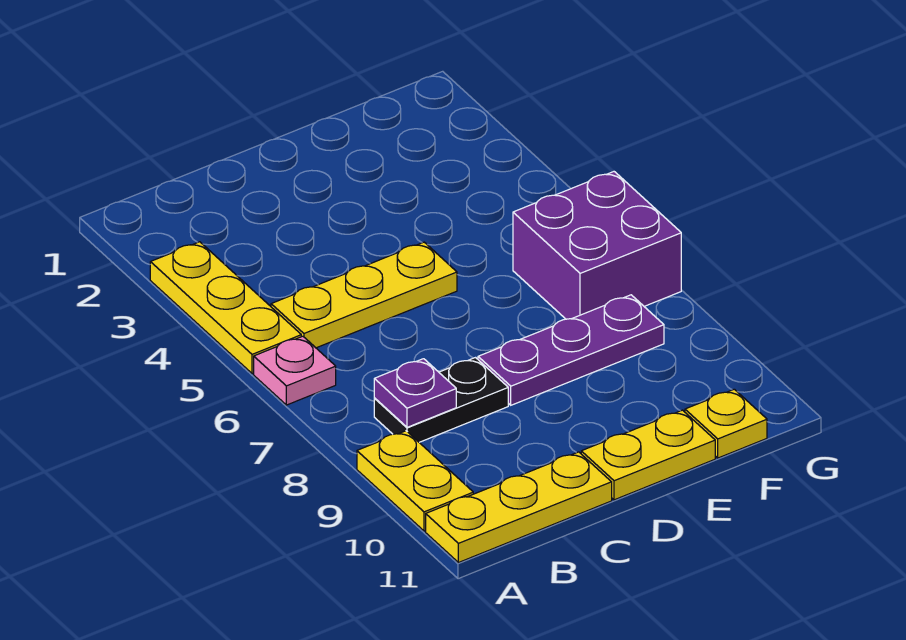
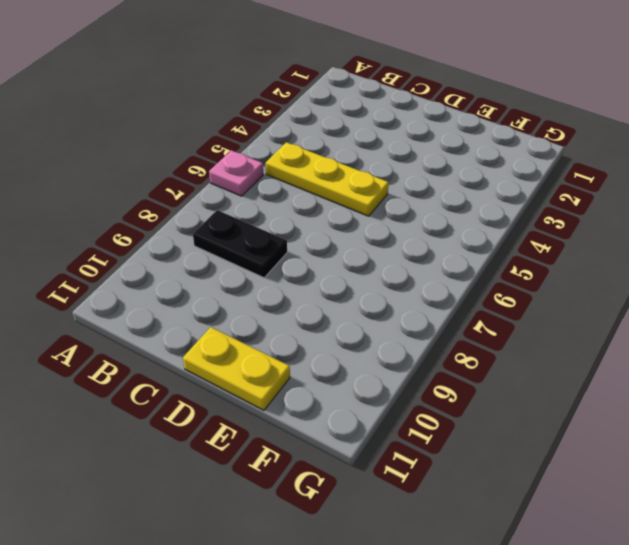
none -> yellow plate A3:A5 level 1
none -> yellow plate A9:A10 level 1

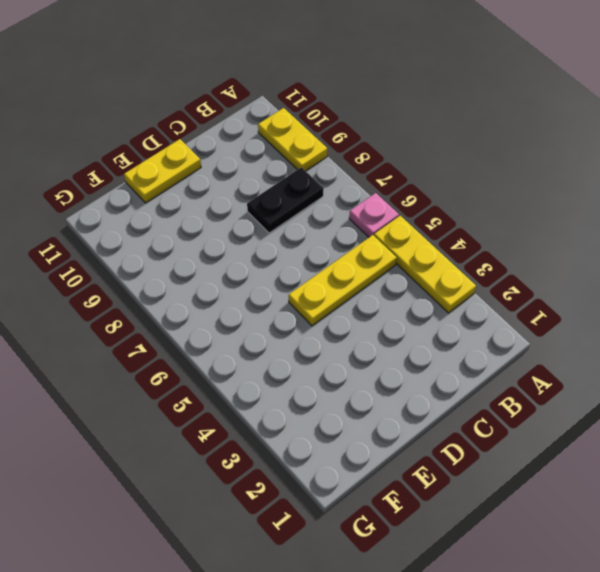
none -> yellow plate A11:C11 level 1
none -> purple plate D8:F8 level 1

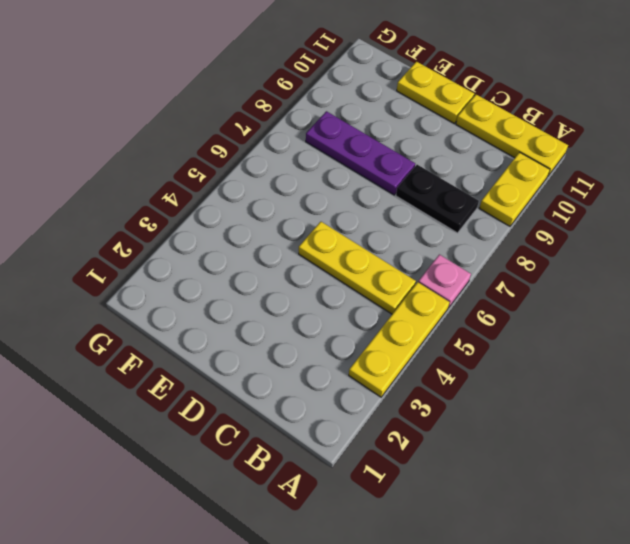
none -> purple brick F6:G7 level 1
none -> yellow plate F11 level 1

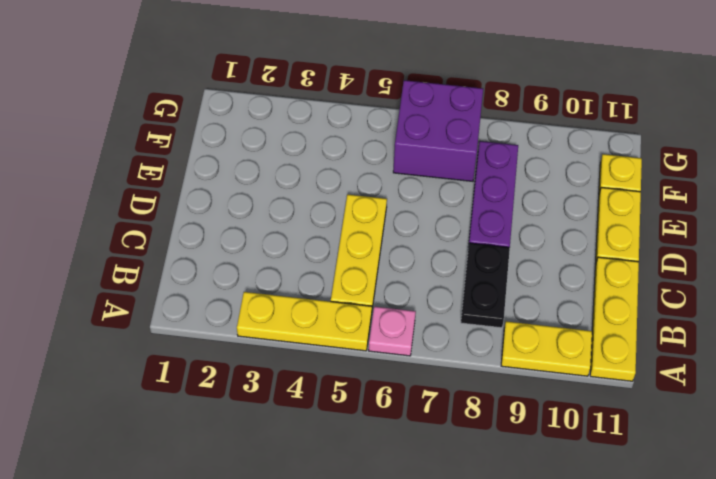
none -> purple plate B8 level 2

